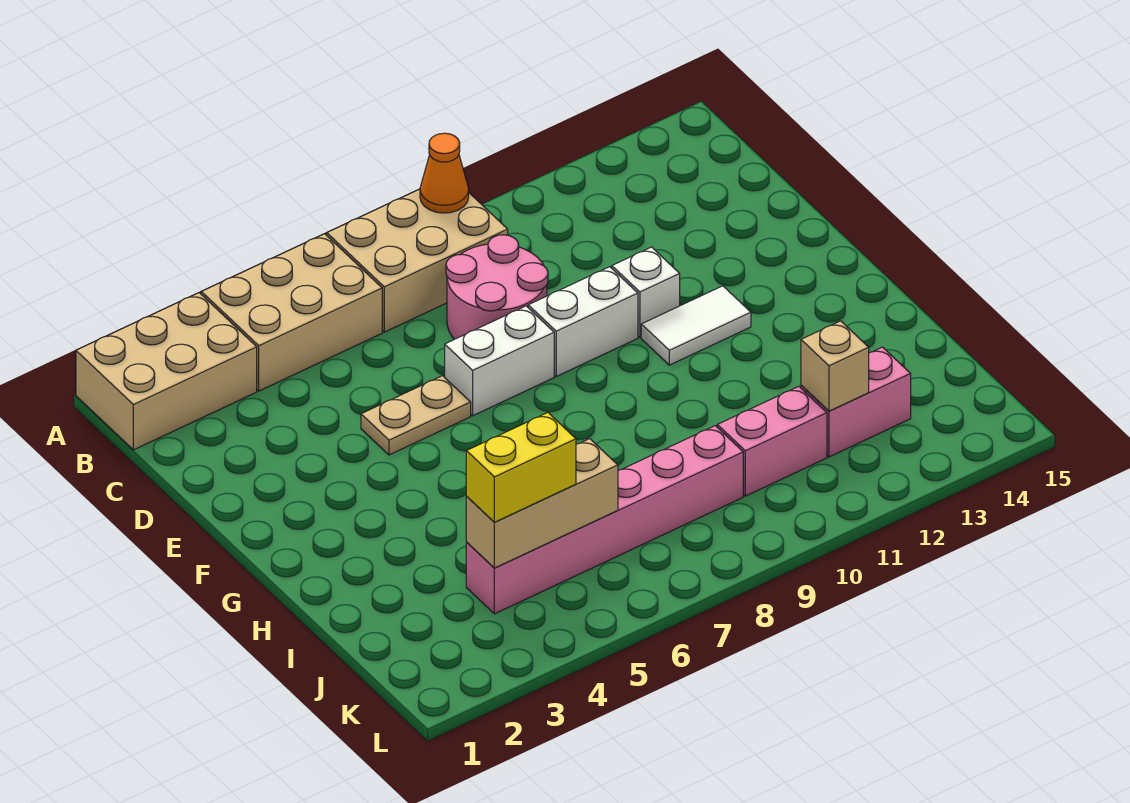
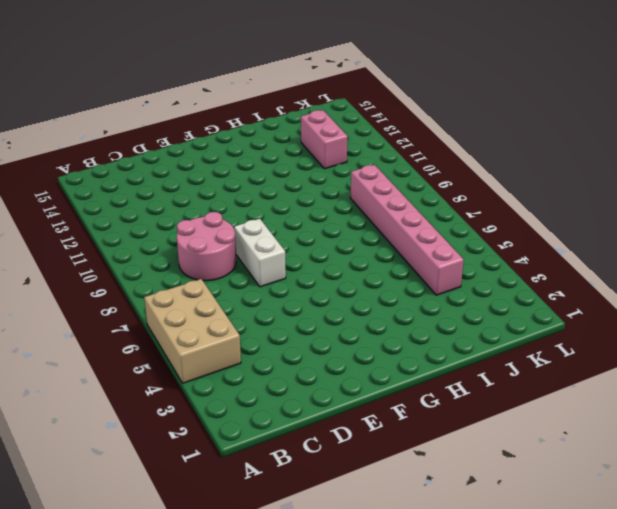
none -> tan brick A1:B3 level 1
none -> tan brick A7:B9 level 1
none -> tan plate E5:E6 level 1

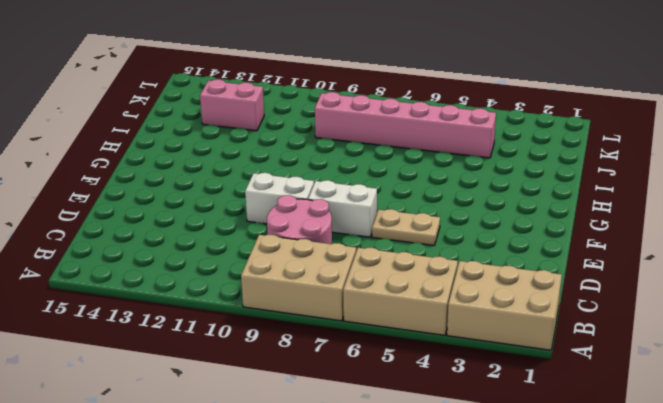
none -> white brick E11 level 1
none -> white tile F11:F12 level 1
none -> pink brick J10:J11 level 1

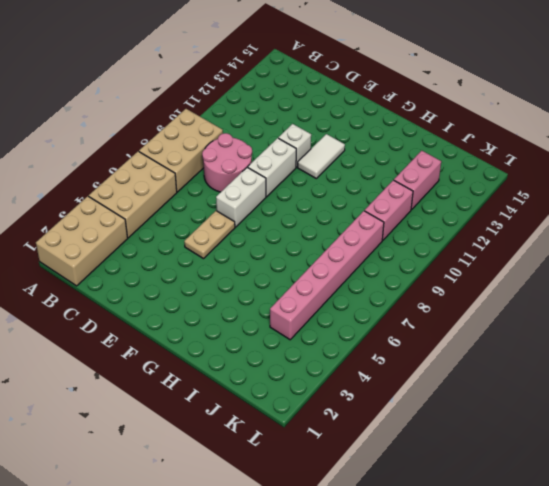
none -> orange cone A9 level 2
none -> tan brick J4:J6 level 2
none -> tan brick J12 level 2

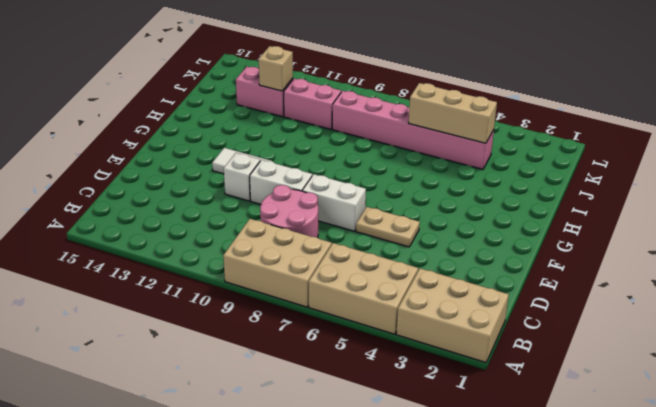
none -> orange cone A9 level 2
none -> yellow brick J4:J5 level 3

